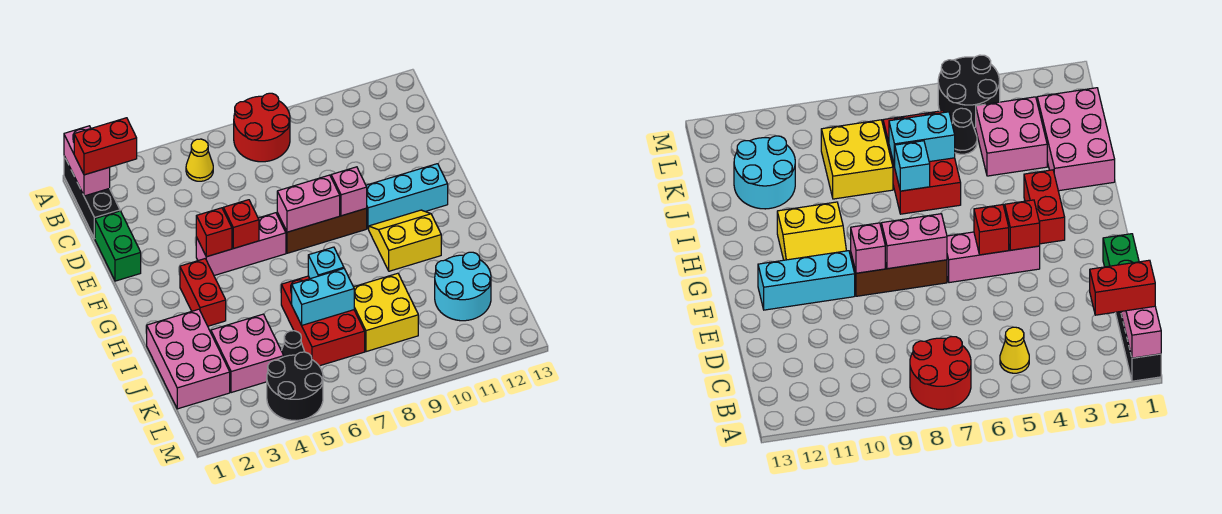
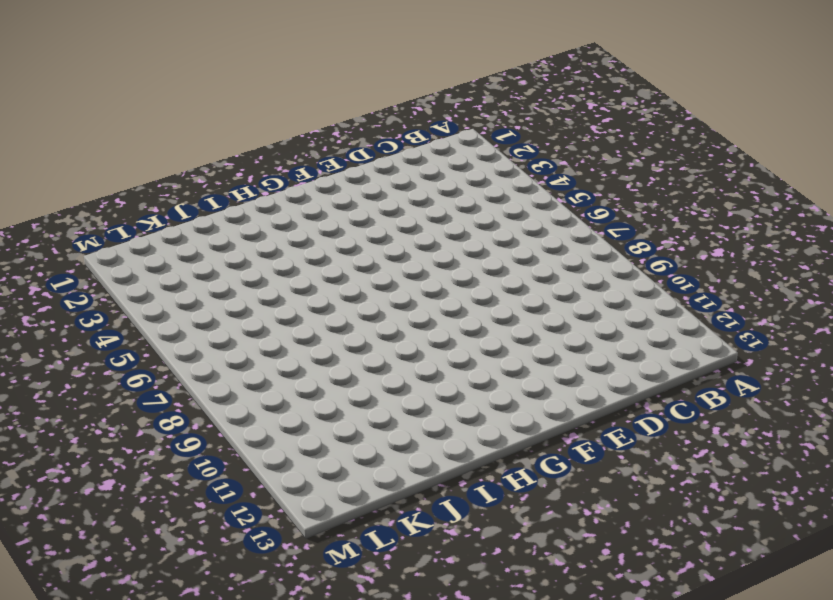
none -> black brick A1:C1 level 1
none -> red round brick A7:B8 level 1
none -> yellow cone B5 level 1

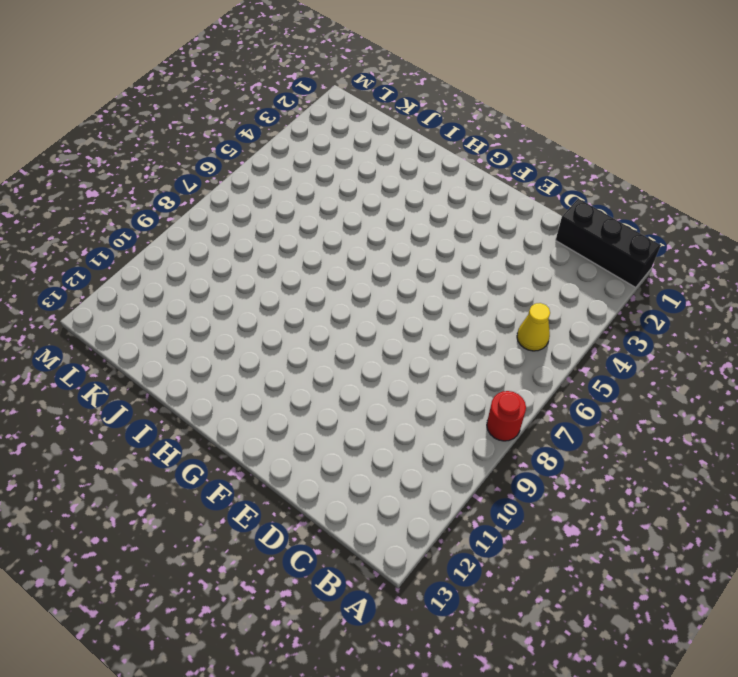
red round brick A8 level 1 -> red round brick A7:B8 level 1
none -> green brick D1:E1 level 1
none -> pink brick F4:F6 level 1
none -> brown brick F7:F9 level 1

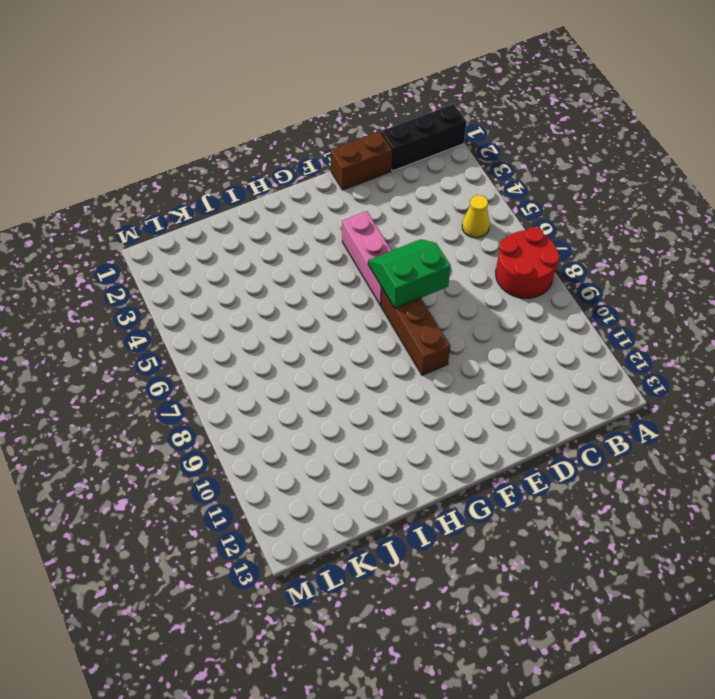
brown brick D1:E1 level 1 -> green brick D1:E1 level 1
green slope E6:F7 level 2 top 7 -> pink brick F7:F8 level 2
none -> cyan brick F10:F12 level 1
none -> red brick G3:H3 level 1
none -> yellow slope G10:H11 level 1 top H

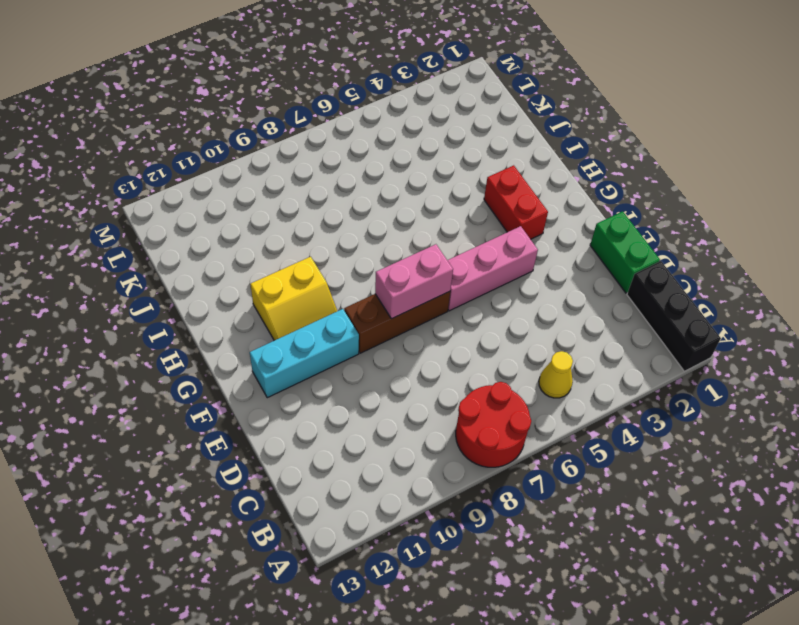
none -> pink brick I1:K2 level 1
none -> red brick I6:K7 level 1
none -> pink brick J3:K4 level 1

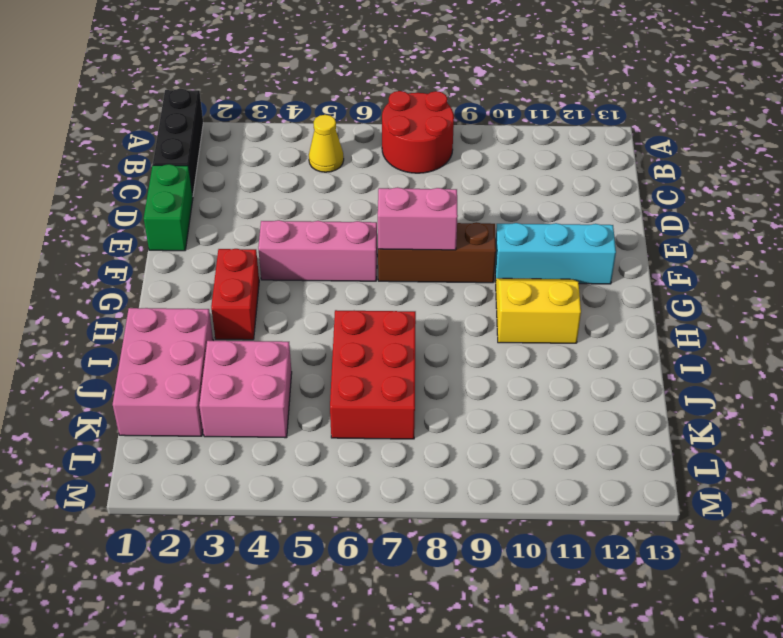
none -> yellow brick J8:K9 level 1
none -> cyan round brick J11:K12 level 1
none -> black cone K5 level 1

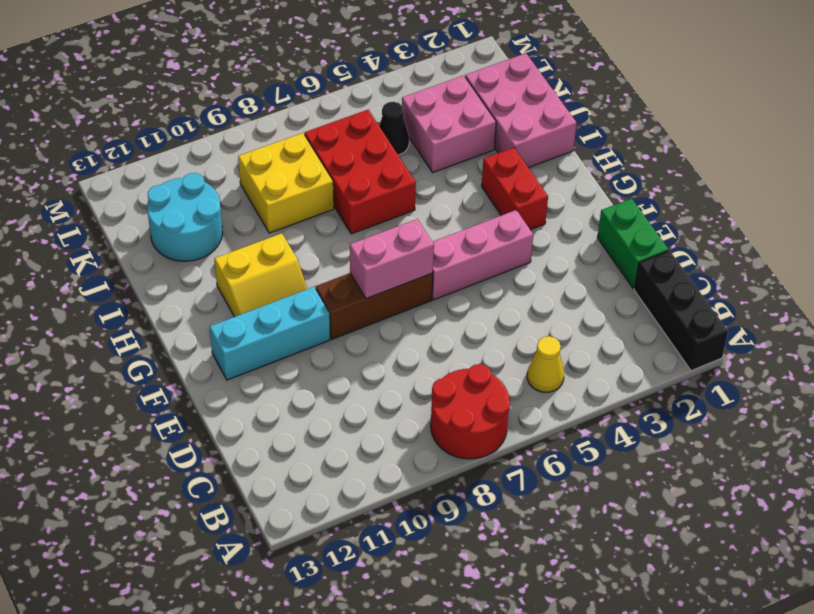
none -> black round brick L4:M5 level 1
none -> pink brick A1:B1 level 2
none -> red brick F4 level 2

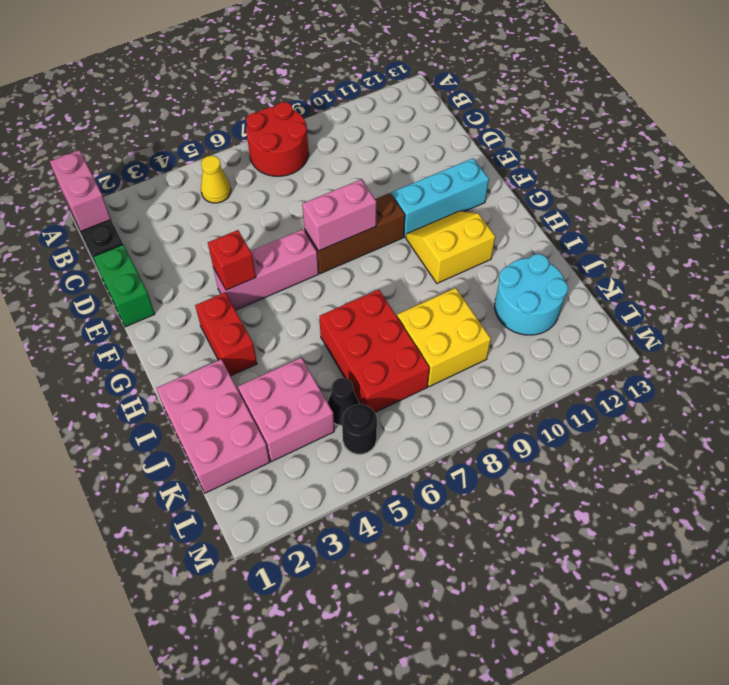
black round brick L5 level 1 -> black round brick L4:M5 level 1
none -> red brick F5 level 2
none -> pink brick F9 level 2
none -> cyan brick I7 level 2

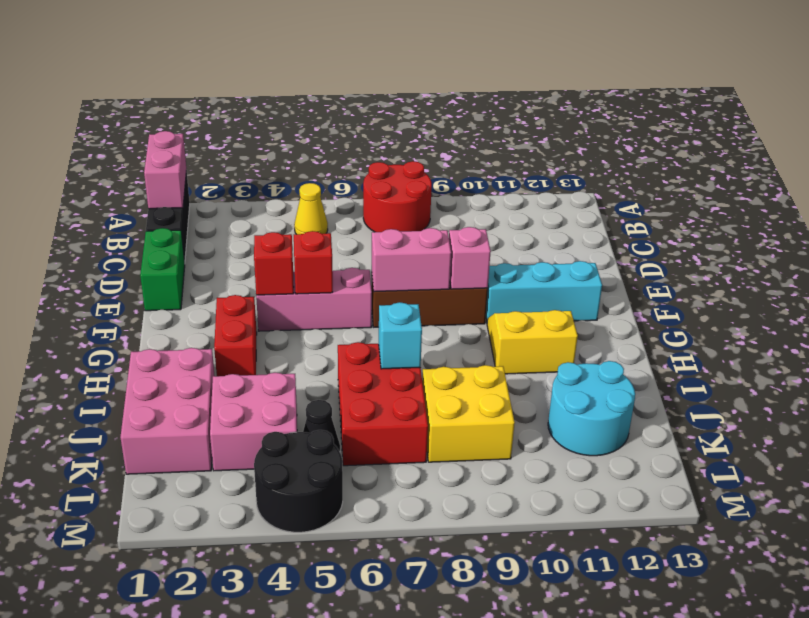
none -> cyan brick J6:J7 level 2
none -> red brick B1:B2 level 3

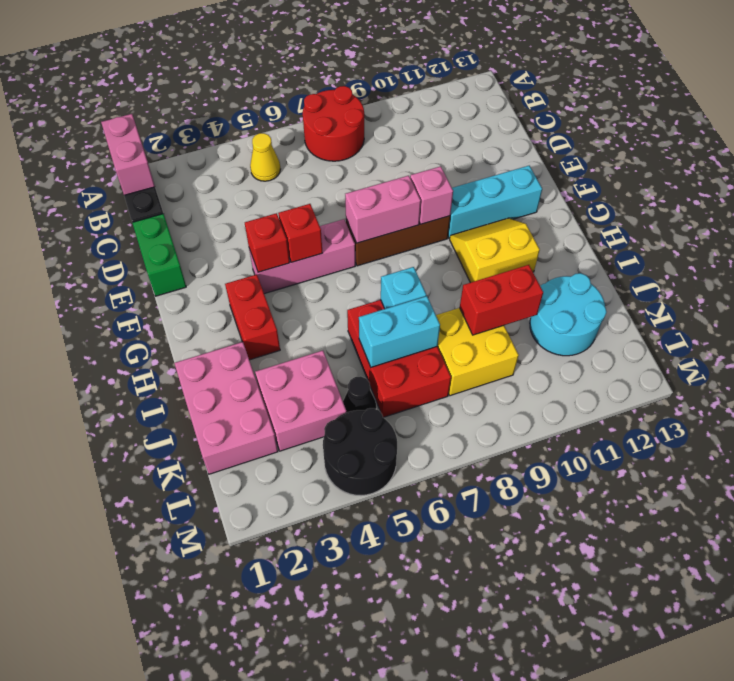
red brick J9:J10 level 2 -> red brick B1:B2 level 3

